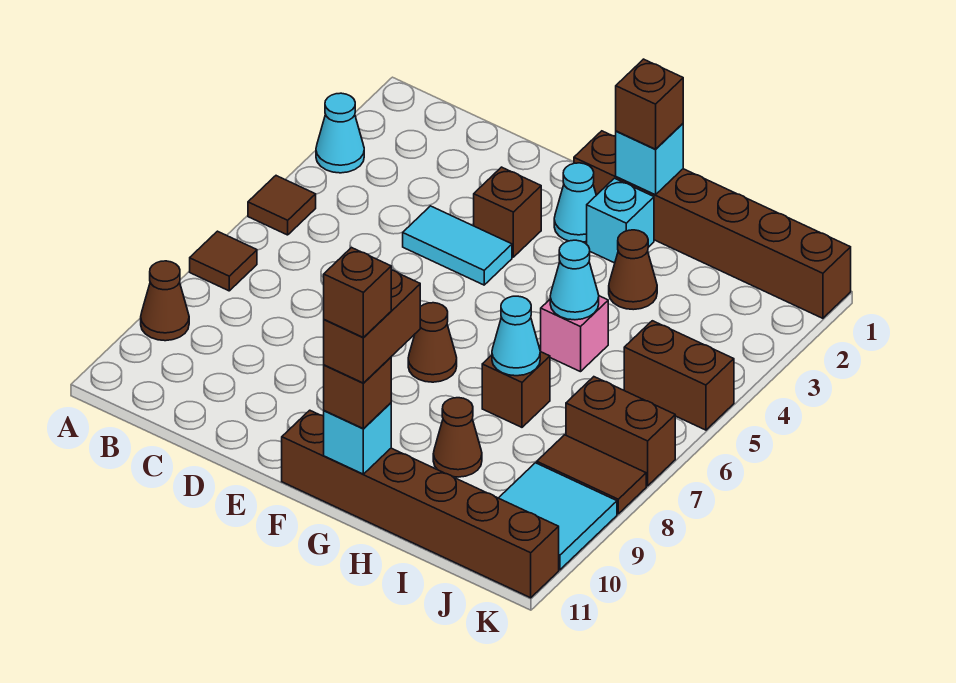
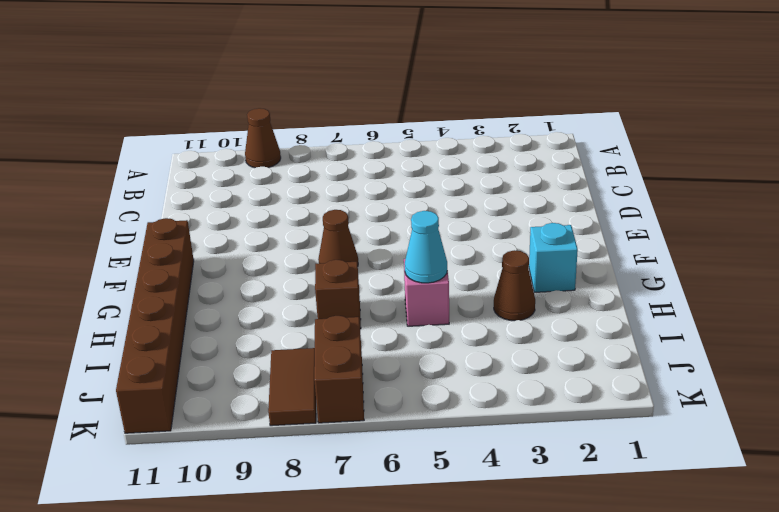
none -> cyan cone A3 level 1
none -> brown tile A5 level 1
none -> brown tile A7 level 1

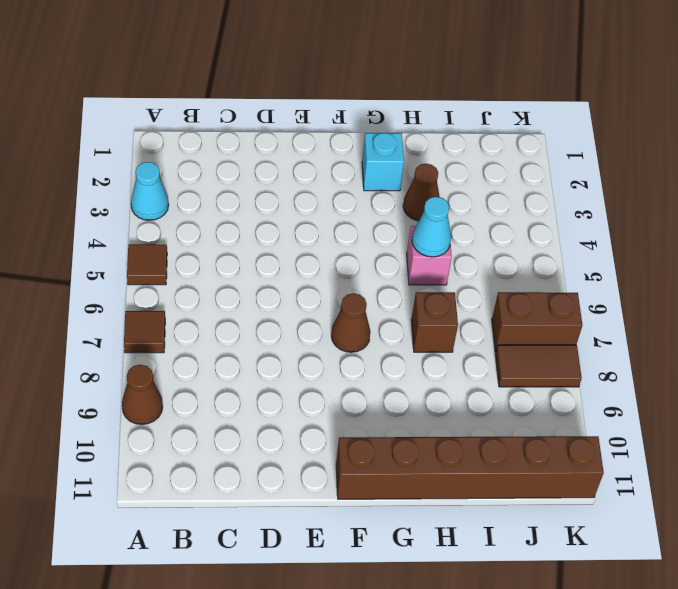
none -> cyan tile D4:E4 level 1
none -> brown brick E3 level 1
none -> brown brick F1:K1 level 1

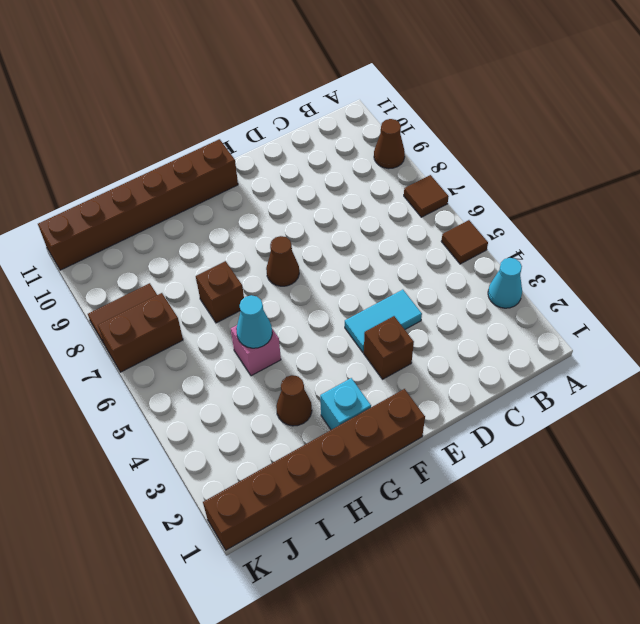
none -> cyan cone F2 level 1
none -> brown cone H9 level 1
none -> brown brick J5:K5 level 1

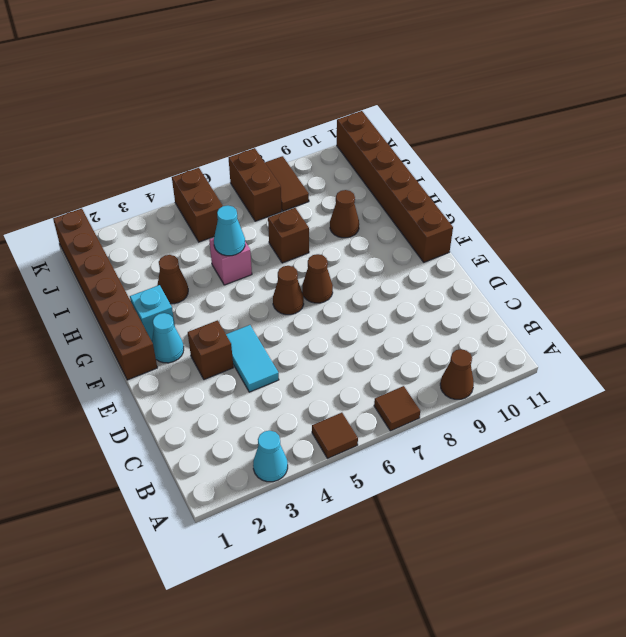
brown cone F6 level 1 -> none
none -> cyan tile J9:K10 level 1
none -> cyan brick G1 level 2
none -> cyan brick G11 level 2

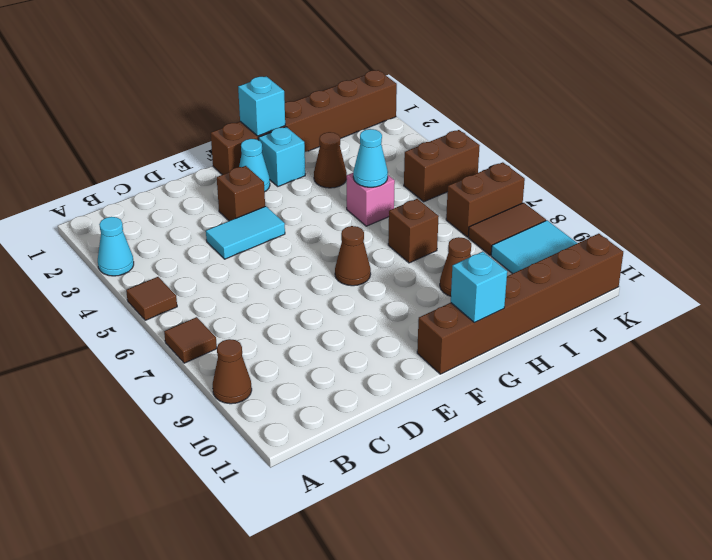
none -> cyan cone H7 level 2
none -> brown brick G1 level 3
none -> brown brick G11 level 3

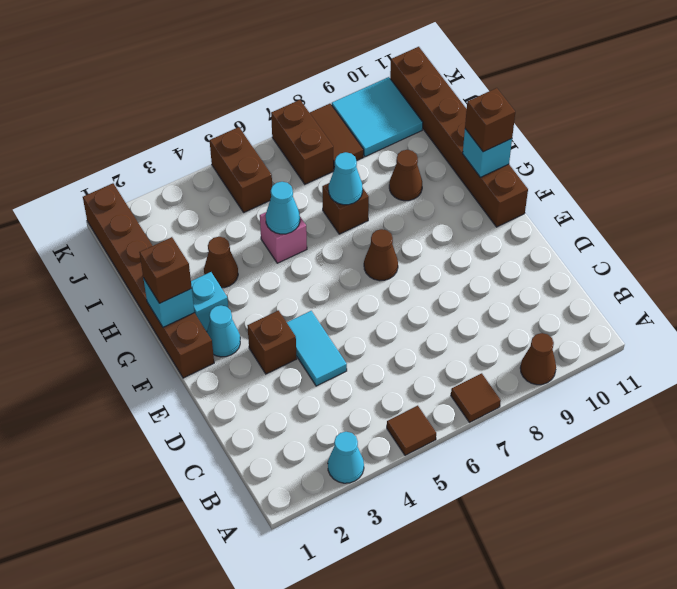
none -> brown brick G10:G11 level 4
none -> brown brick G11 level 5

